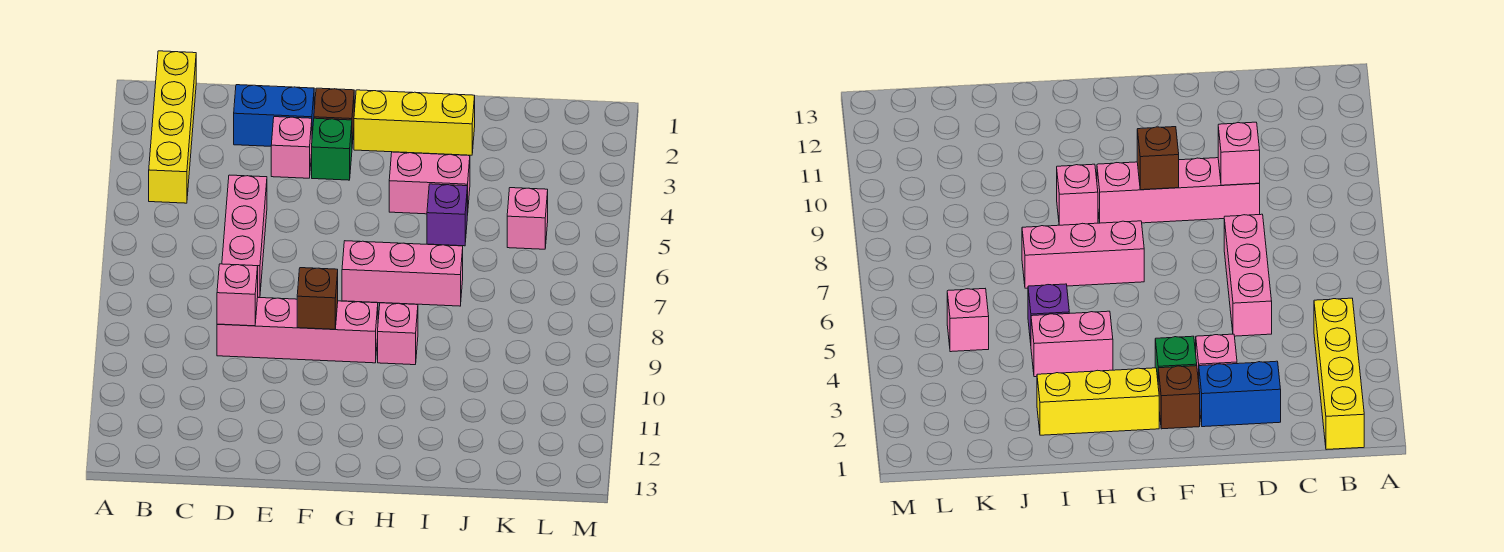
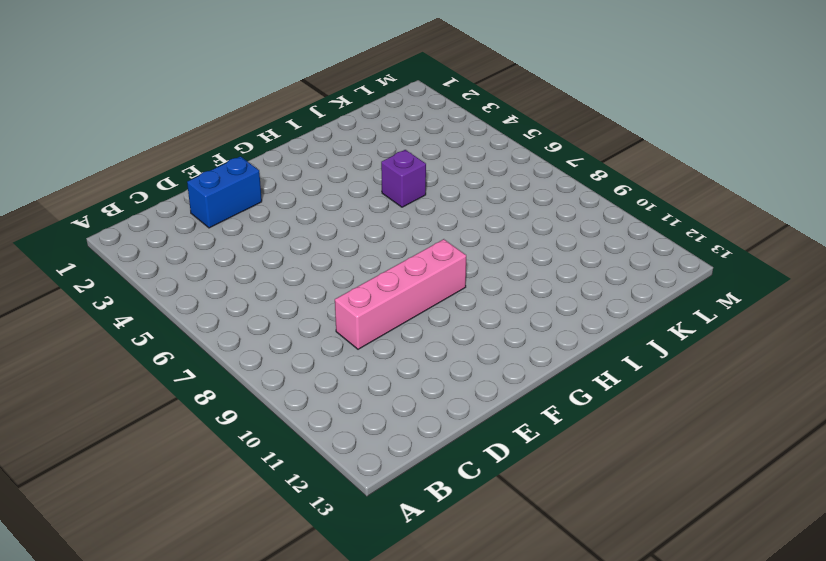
none -> yellow brick B1:B4 level 1
none -> pink brick D5:D7 level 1
none -> pink brick E3 level 1

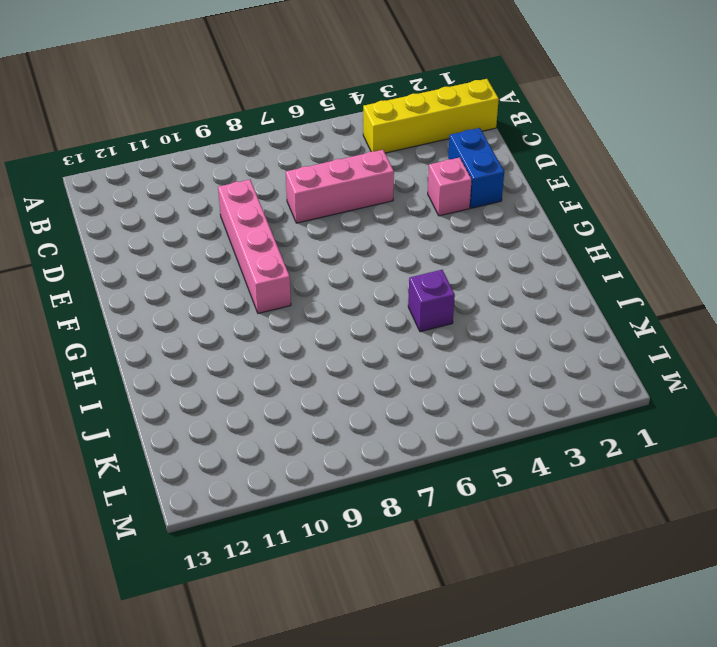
none -> brown brick F2 level 1
none -> green brick F3 level 1
none -> yellow brick G2:I2 level 1

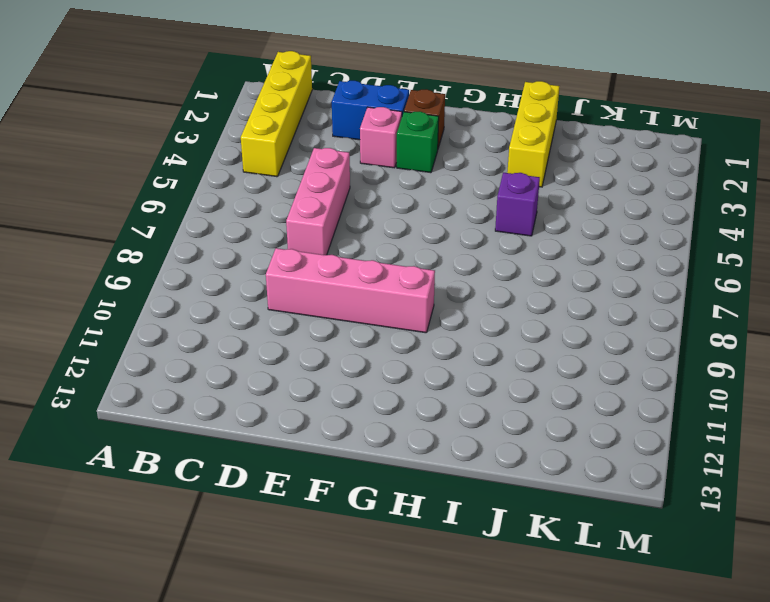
yellow brick I1:I3 level 1 -> yellow brick G2:I2 level 1
none -> pink brick G7:I7 level 1
none -> pink brick H4:I4 level 1
none -> pink brick H9 level 1

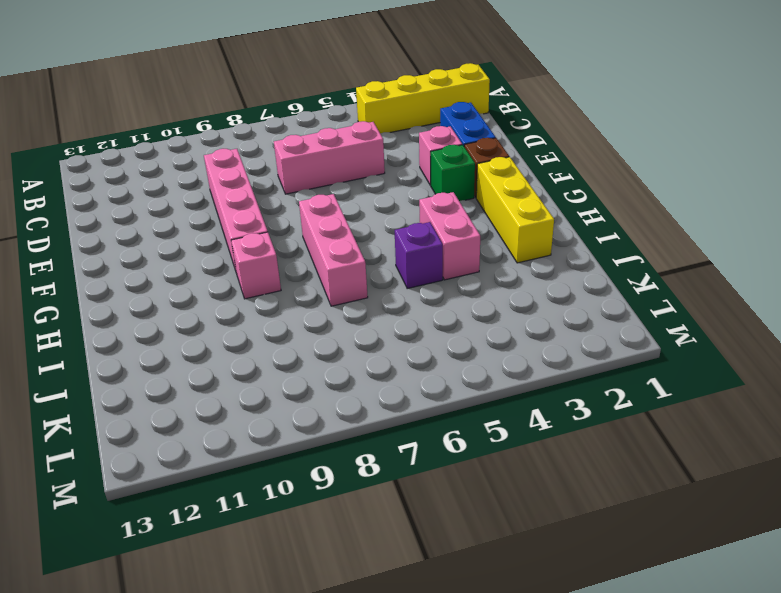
none -> pink brick K5 level 1
none -> pink brick D9 level 2
none -> brown brick F9 level 2

